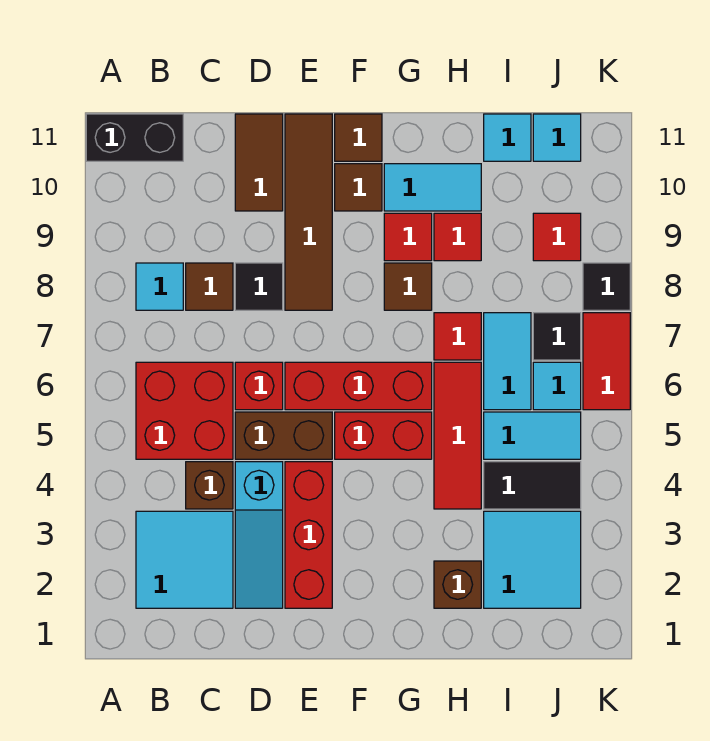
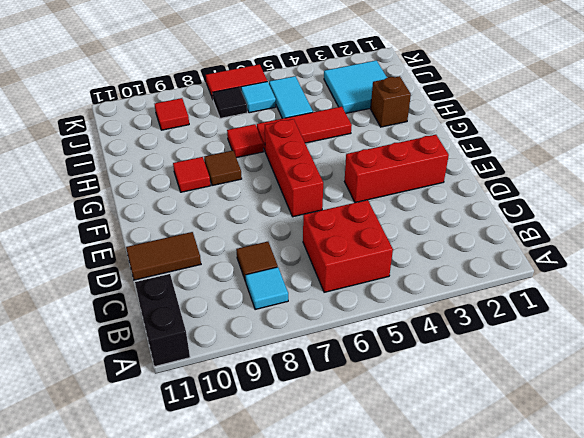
none -> cyan tile B2:C3 level 1
none -> brown brick C4 level 1
none -> cyan slope D2:D4 level 1 top 4
none -> brown brick D5:E5 level 1

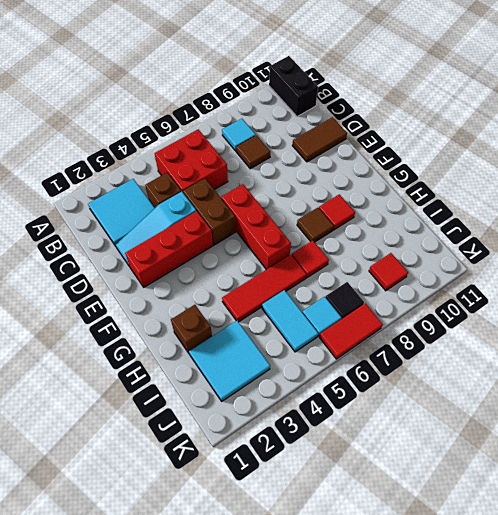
none -> red brick D6 level 1
none -> black tile D8 level 1
none -> brown tile E8:E11 level 1
none -> red brick F5:G5 level 1

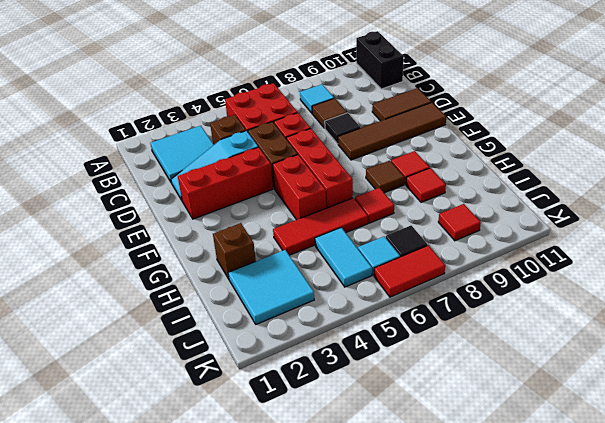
none -> brown tile F10 level 1
none -> brown tile F11 level 1
none -> cyan tile G10:H10 level 1
none -> black tile I4:J4 level 1

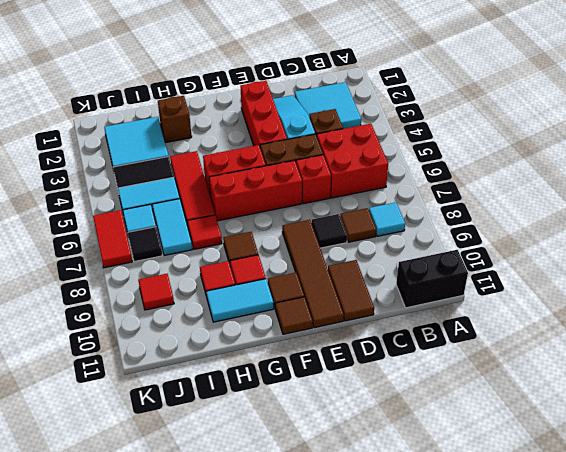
none -> cyan tile I11 level 1
none -> cyan tile J11 level 1
none -> black tile K8 level 1

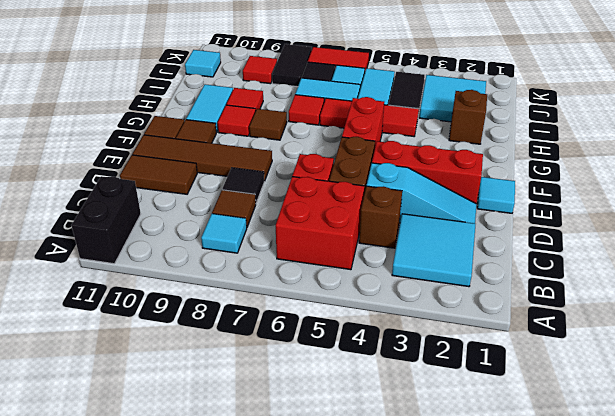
cyan tile E1 level 1 -> cyan tile I11 level 1
black tile J8:K8 level 1 -> black tile K8 level 1
none -> red brick E6:G6 level 1

